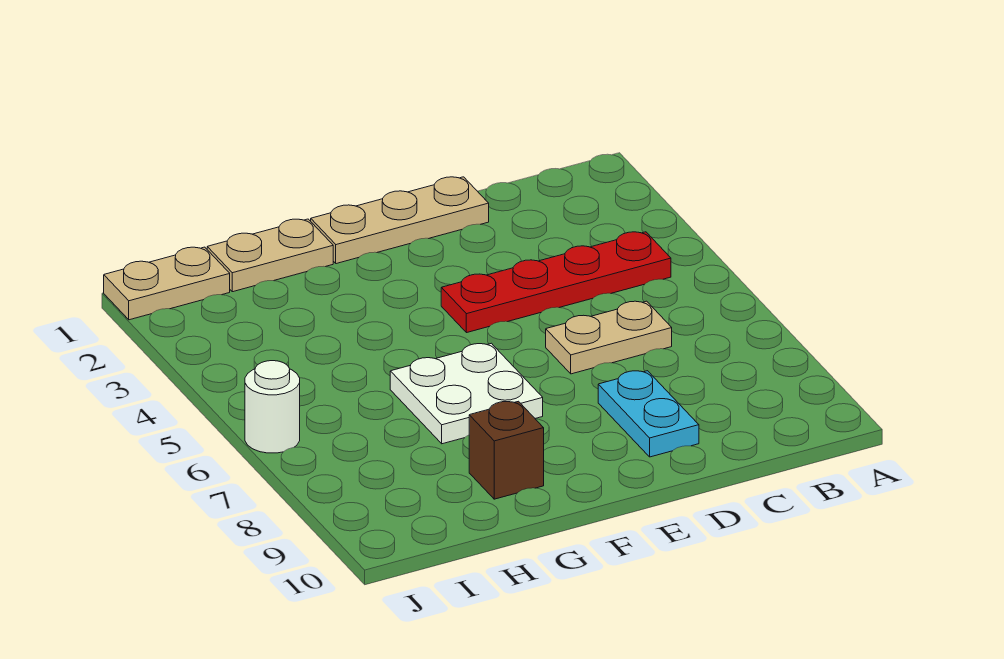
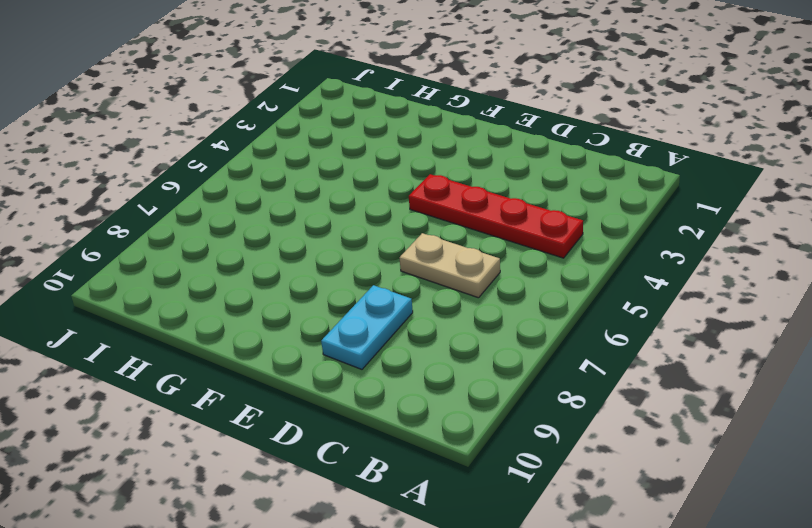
none -> tan plate D1:F1 level 1
none -> white plate F6:G7 level 1

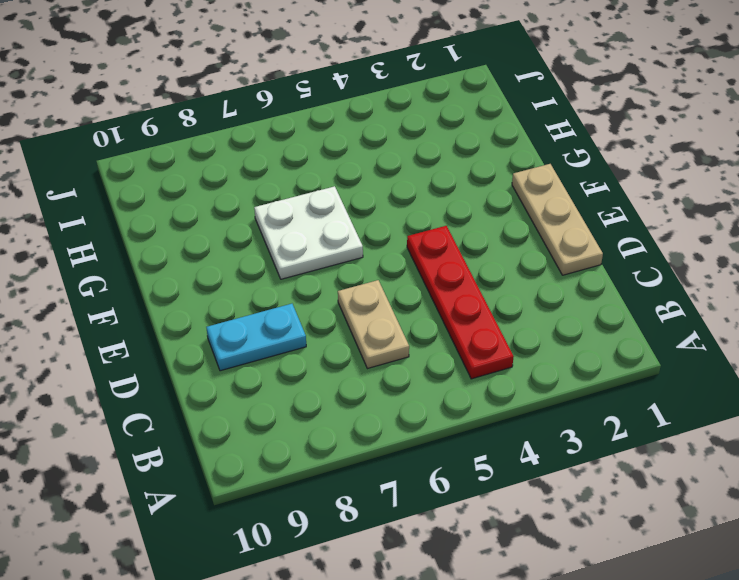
none -> tan plate G1:H1 level 1
none -> brown brick G9 level 1

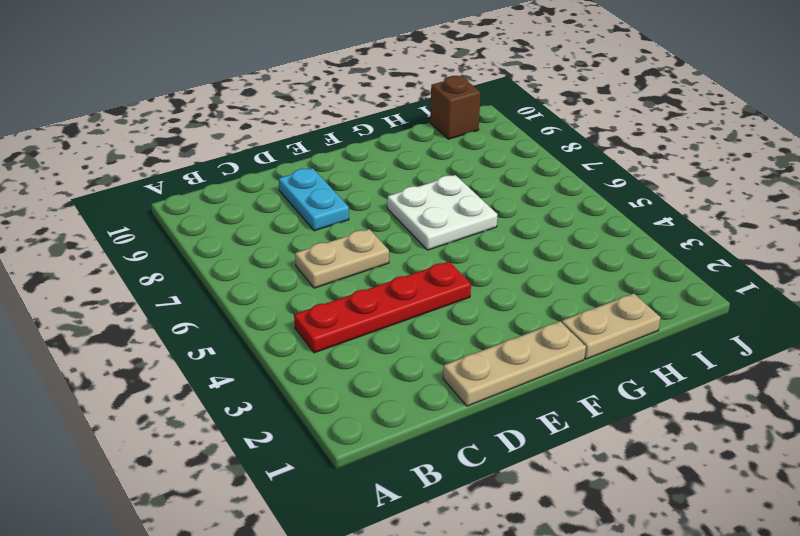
brown brick I10 level 1 -> brown brick G9 level 1
none -> tan plate I1:J1 level 1
none -> white round brick J6 level 1

